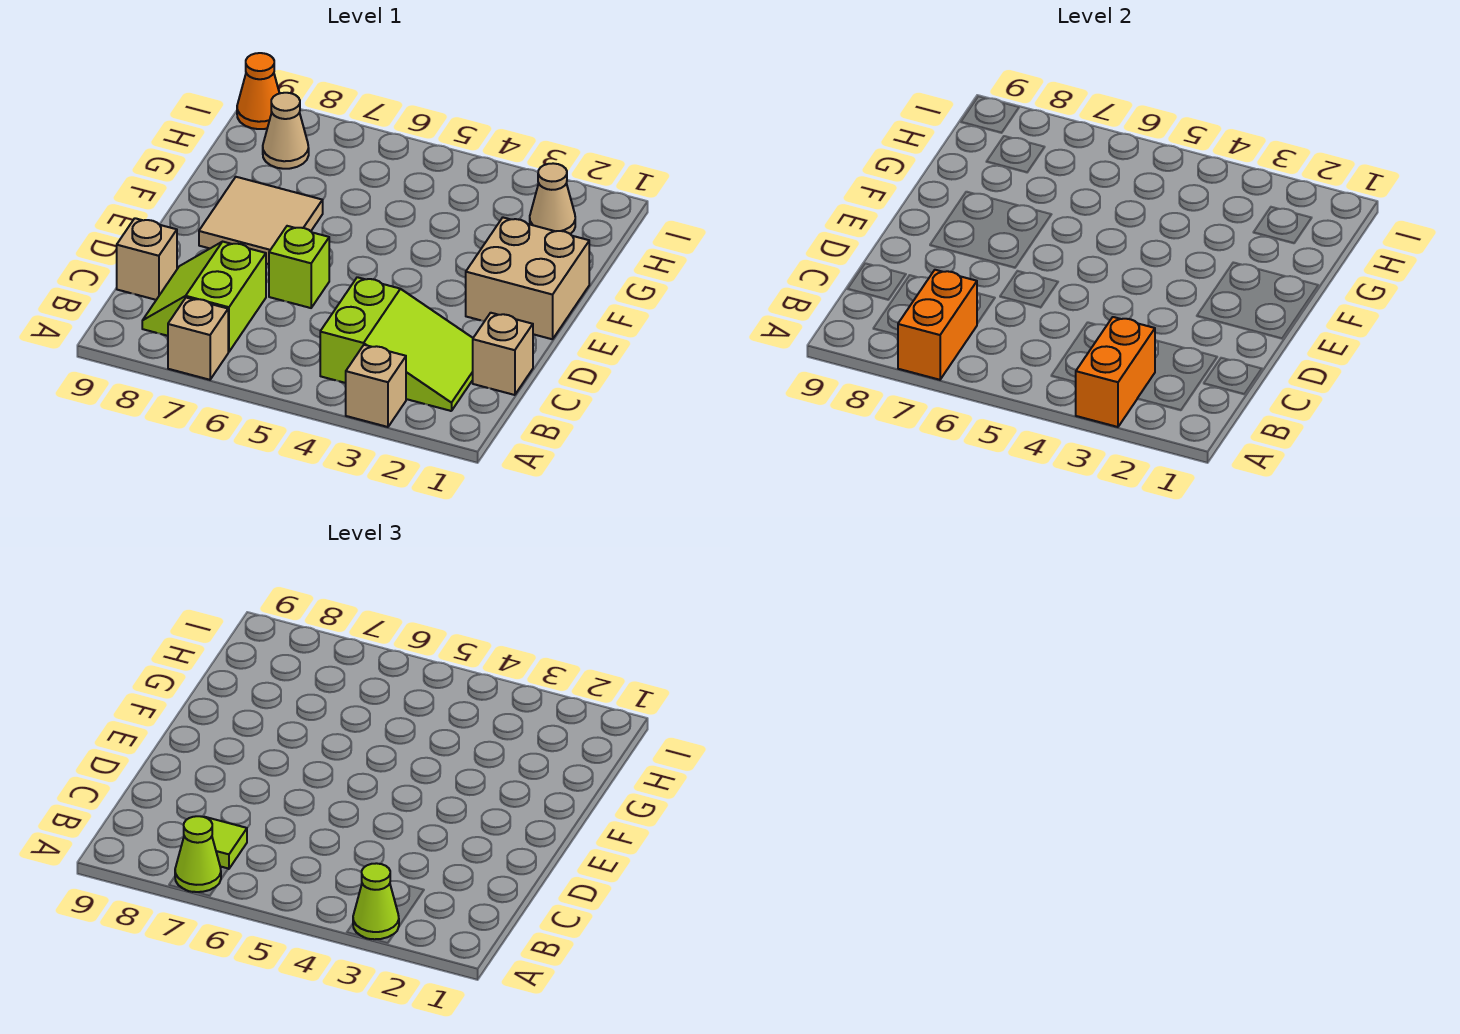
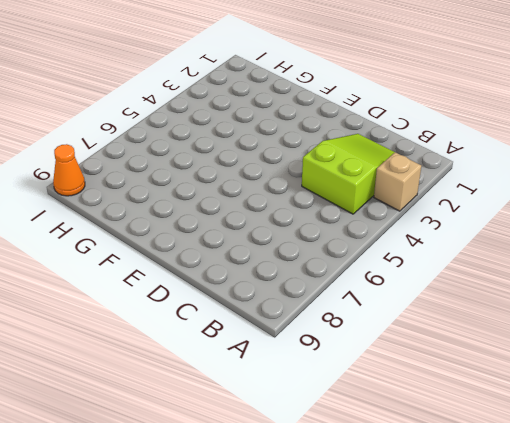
none -> tan brick A7 level 1
none -> lime slope B7:C8 level 1 top 7
none -> tan brick C1 level 1

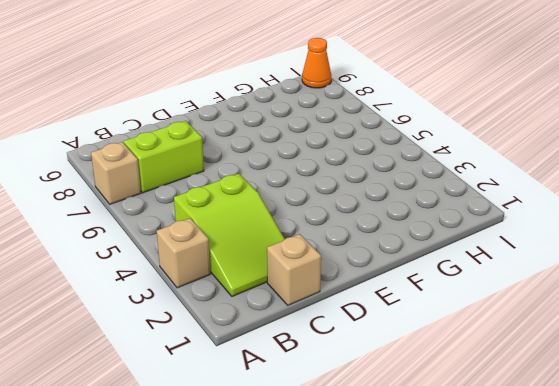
none -> tan brick C9 level 1
none -> lime brick D6 level 1
none -> tan brick E1:F2 level 1

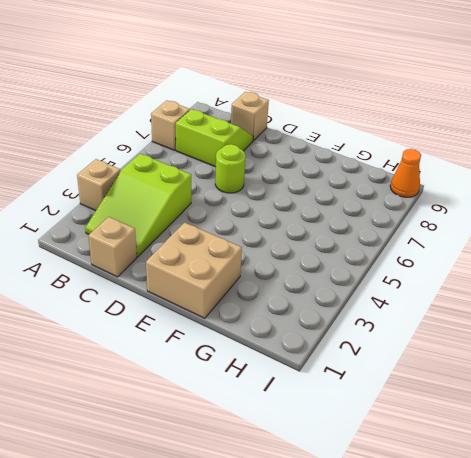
lime round brick D6 level 1 -> lime brick D6 level 1
none -> tan tile E7:F8 level 1
none -> tan cone H2 level 1
none -> tan cone H8 level 1

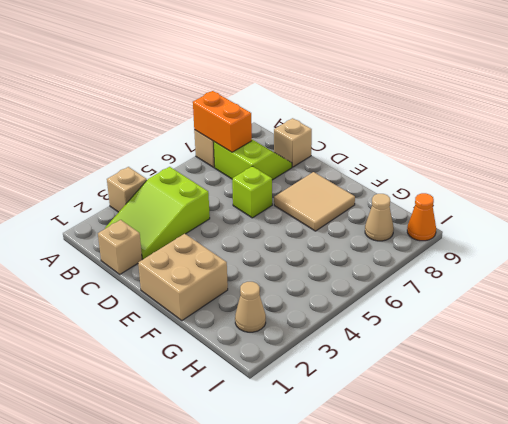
none -> orange brick A3:B3 level 2
none -> lime cone A3 level 3
none -> lime cone A7 level 3

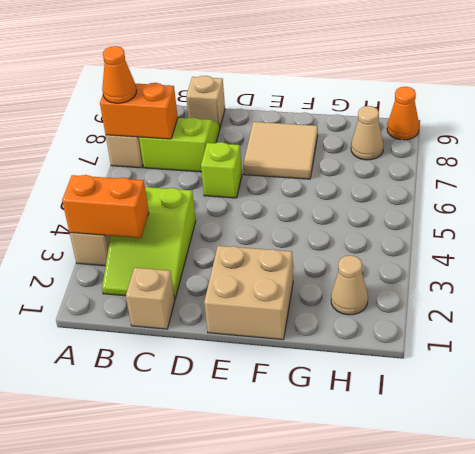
orange cone A7 level 3 -> lime cone A7 level 3
none -> lime cone A3 level 3
none -> lime tile B7 level 3

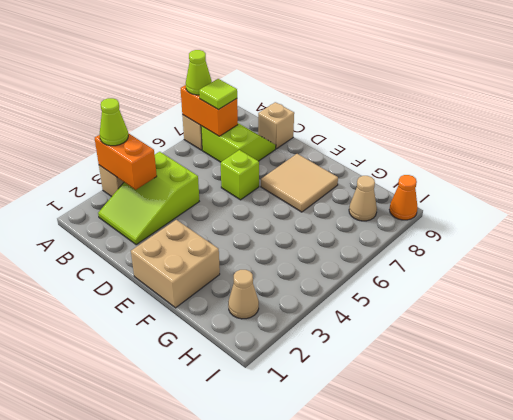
none -> tan brick C1 level 1

